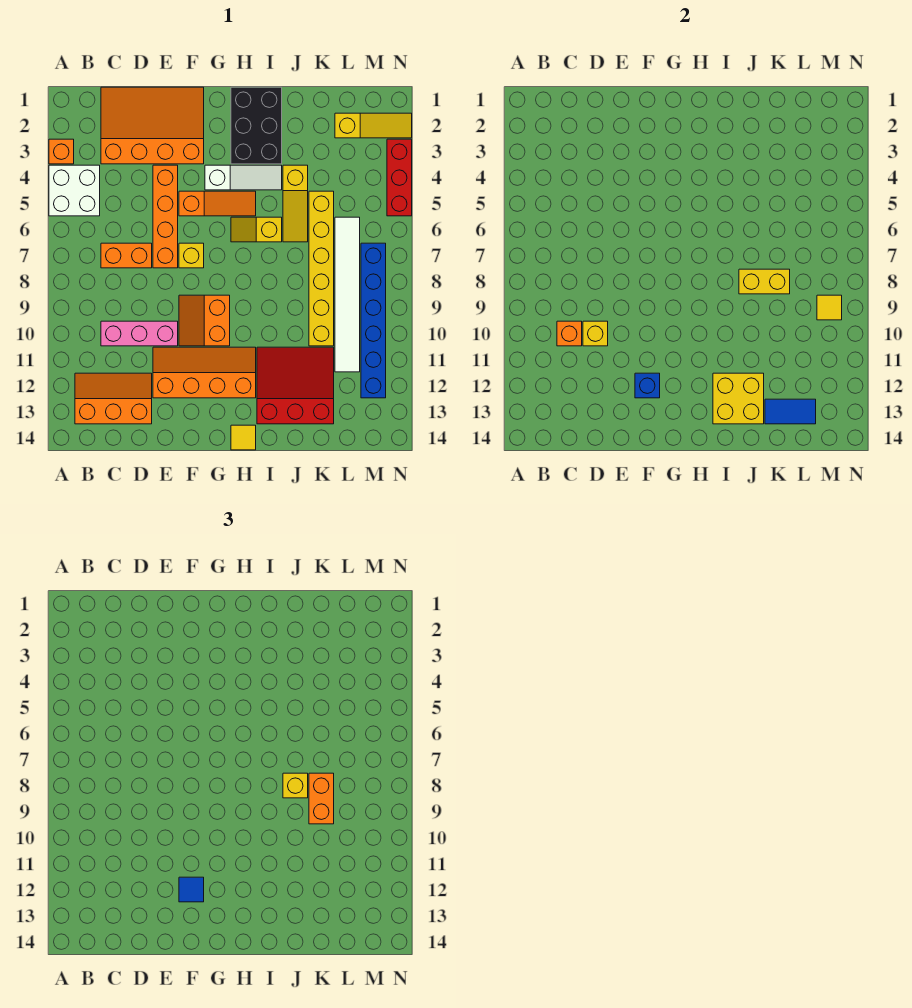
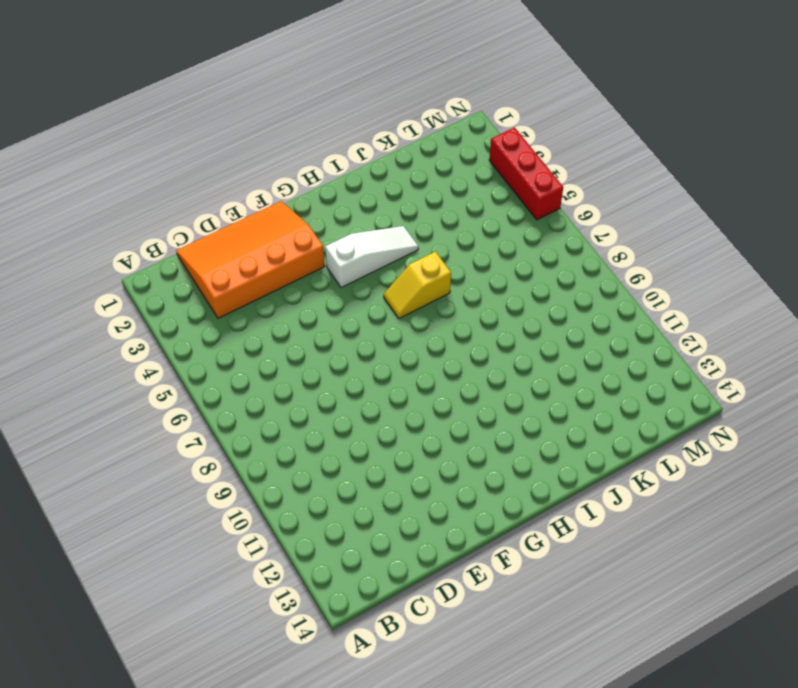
none -> orange brick A3 level 1
none -> white brick A4:B5 level 1
none -> orange slope B12:D13 level 1 top 13
none -> orange brick C7:D7 level 1

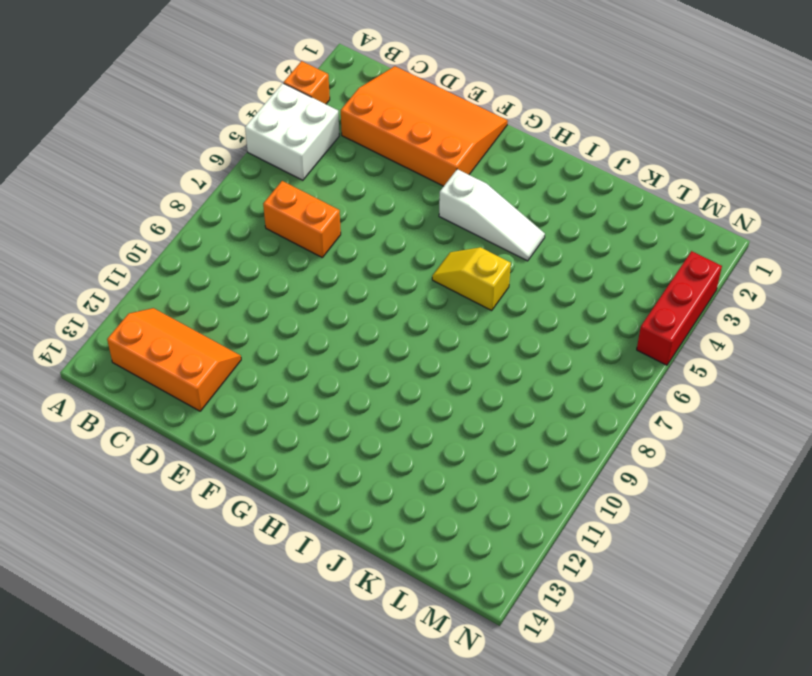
none -> pink brick C10:E10 level 1
none -> orange brick E4:E7 level 1
none -> orange slope E11:H12 level 1 top 12
none -> orange slope F5:H5 level 1 top F

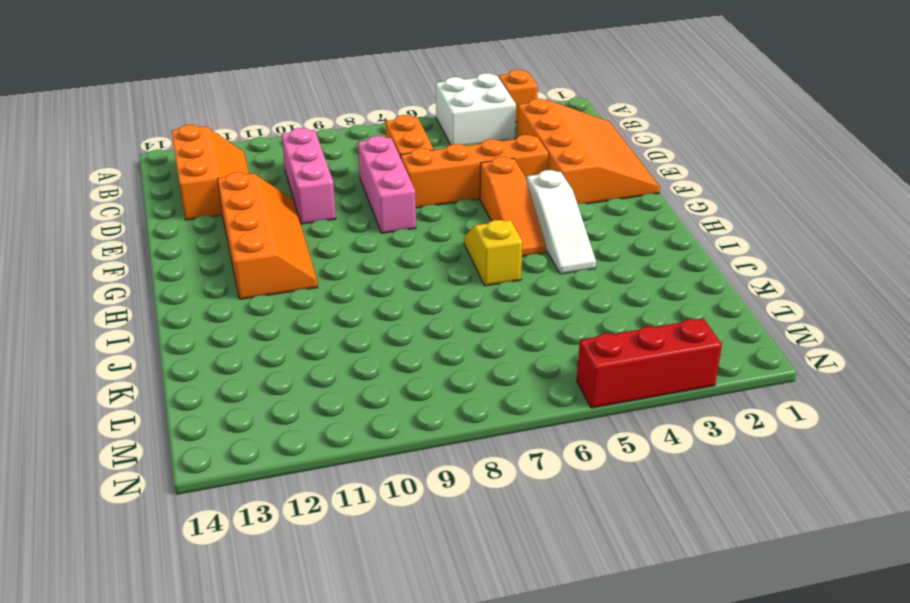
pink brick D8:F8 level 1 -> none
none -> yellow brick F7 level 1
none -> orange slope F9:G10 level 1 top G
none -> black brick H1:I3 level 1
none -> yellow tile H14 level 1

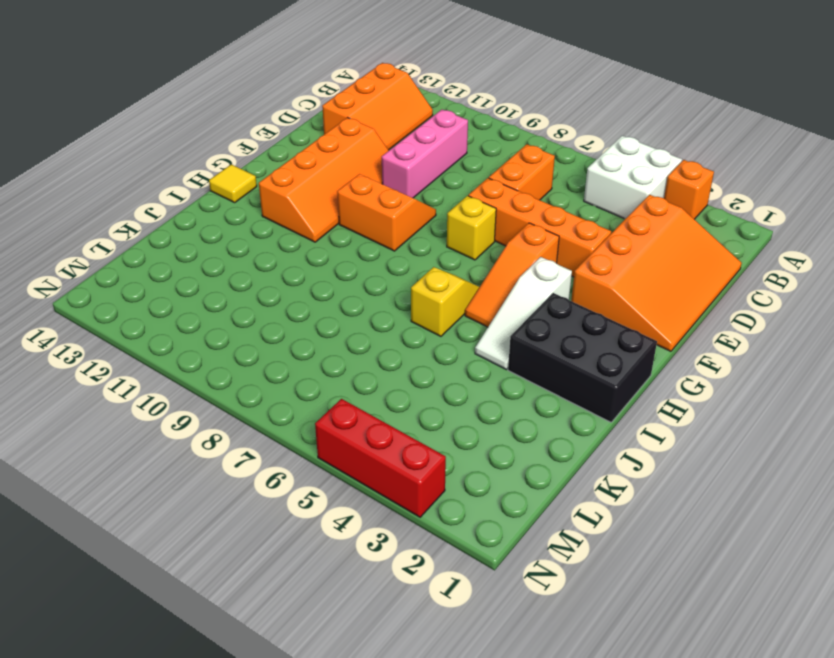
none -> red slope I11:K13 level 1 top 13
none -> yellow slope J4:J6 level 1 top 4
none -> yellow brick K5:K10 level 1
none -> yellow slope L2:N2 level 1 top L

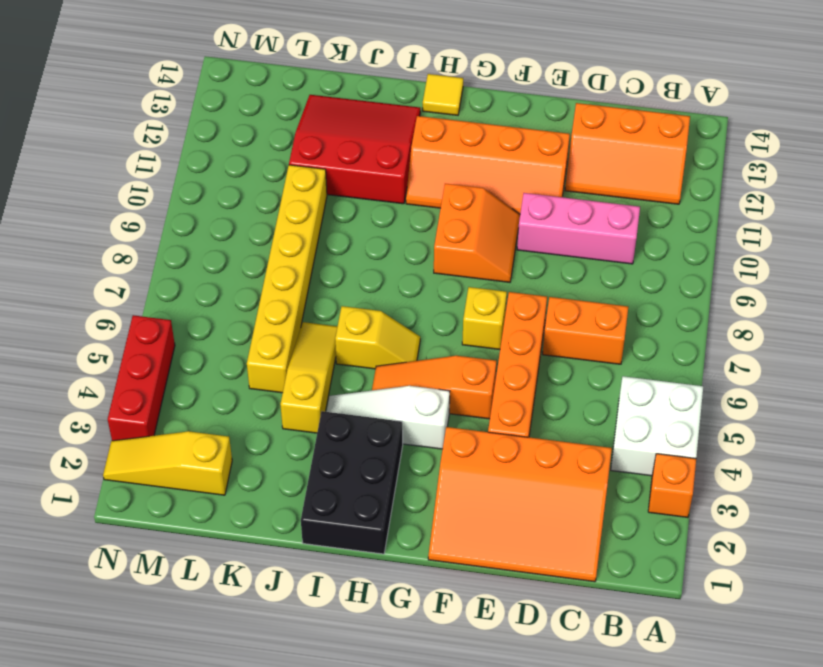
red slope I11:K13 level 1 top 11 -> red slope I11:K13 level 1 top 13
none -> white tile L6:L11 level 1
none -> blue brick M7:M12 level 1
none -> orange brick C10 level 2
none -> yellow brick D10 level 2

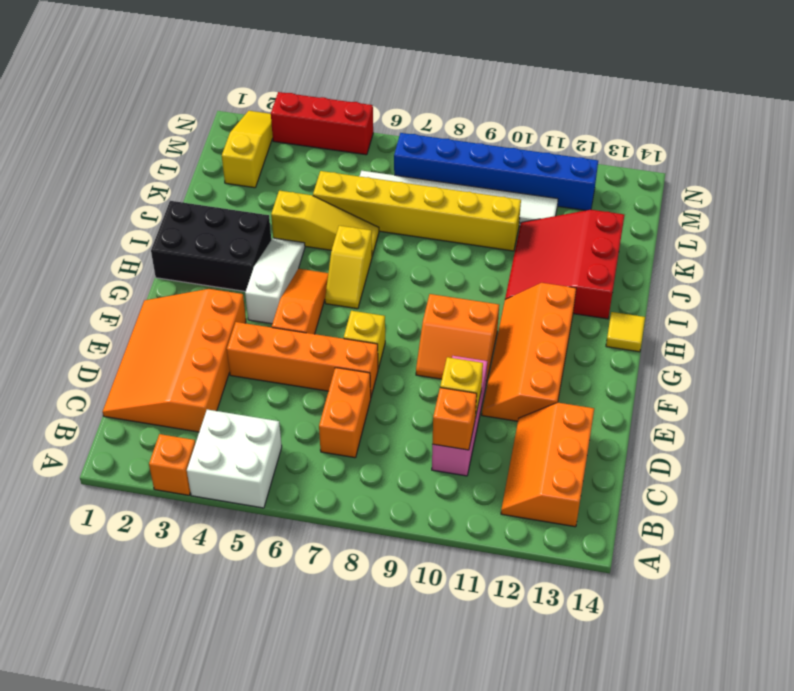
none -> blue brick F12 level 2
none -> yellow brick I12:J13 level 2
none -> yellow brick J8:K8 level 2
none -> blue tile K13:L13 level 2

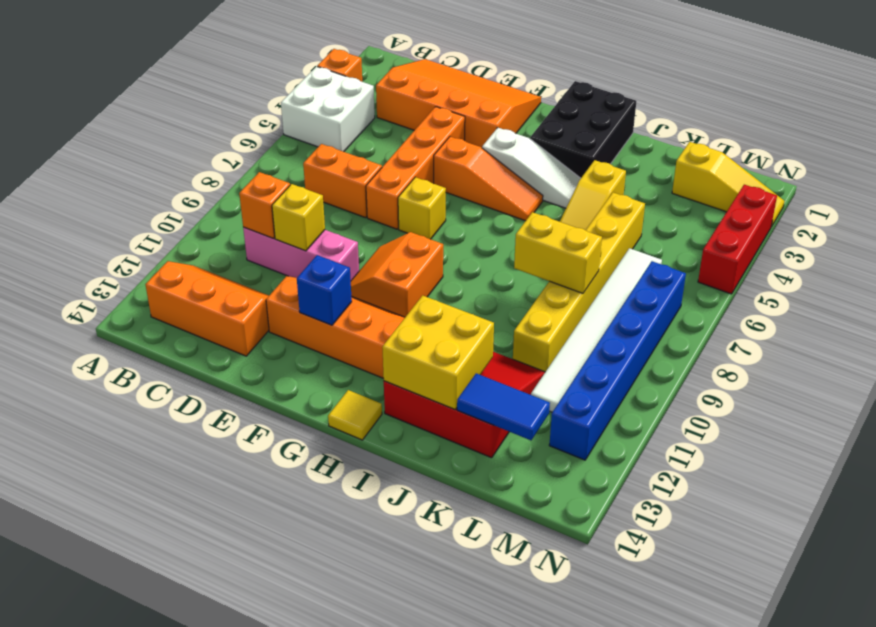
none -> yellow slope H6:I6 level 1 top I
none -> yellow tile M9 level 2
none -> blue tile F12 level 3
none -> yellow brick J8 level 3

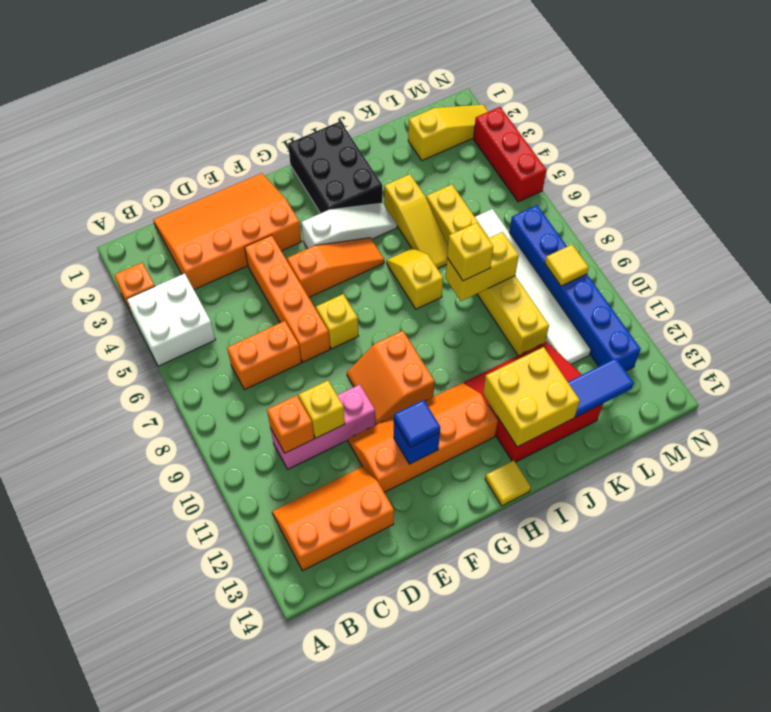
yellow slope I6:I7 level 1 top 7 -> yellow slope H6:I6 level 1 top I
none -> orange brick K8:K9 level 3

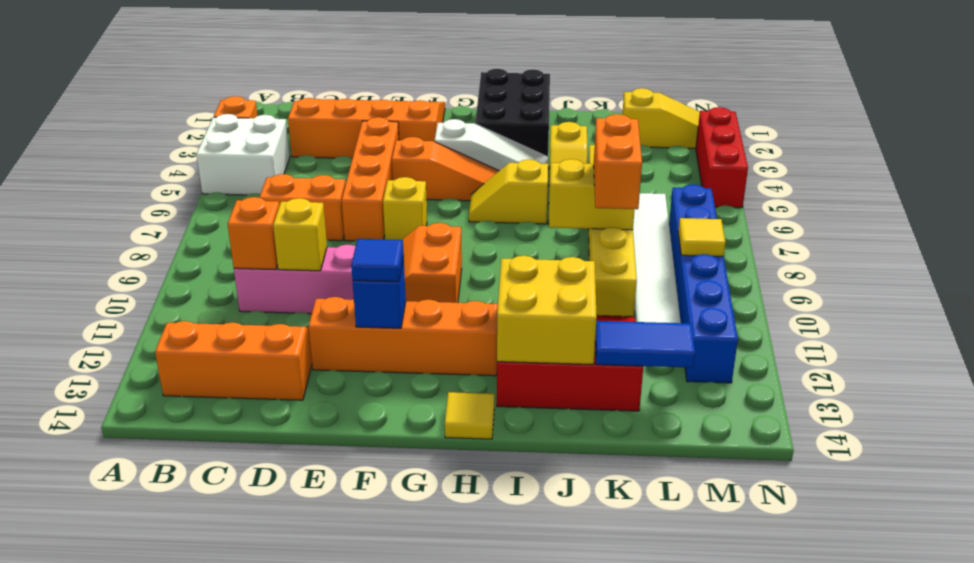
none -> yellow brick J8 level 3

